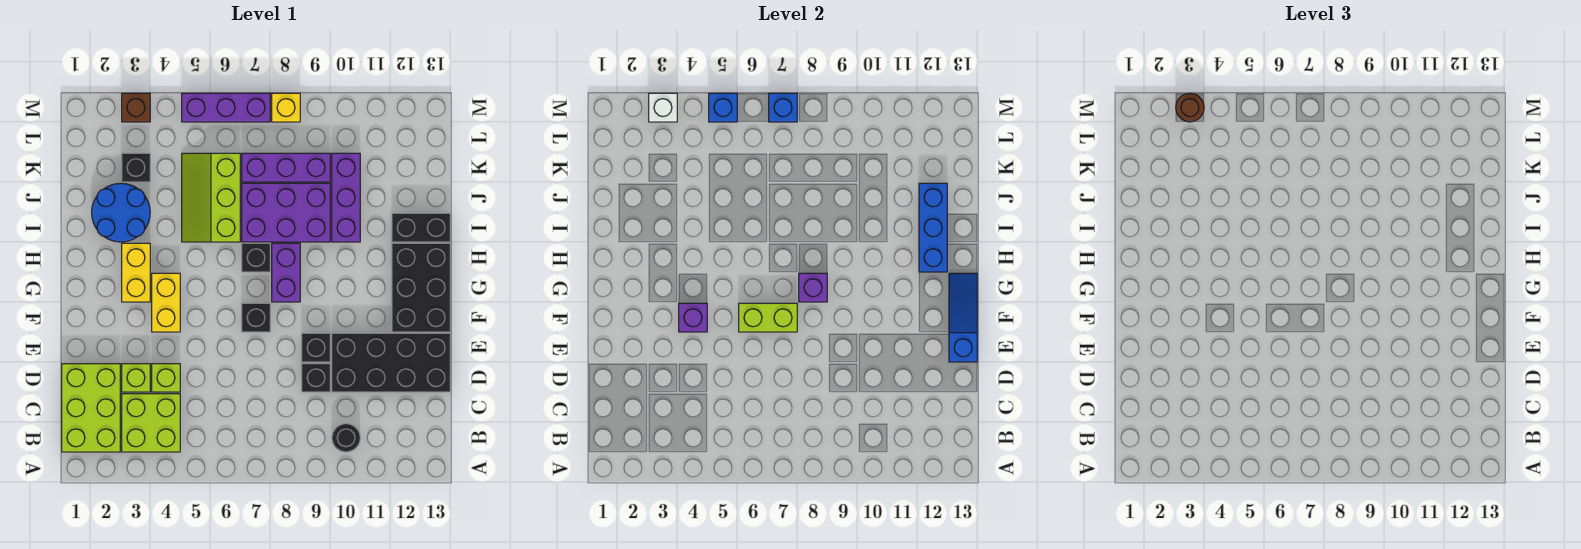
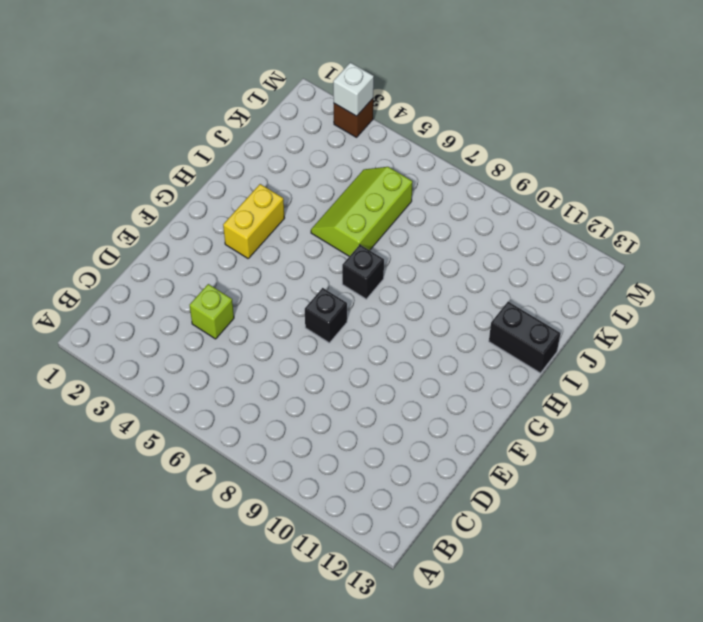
none -> lime brick B1:D2 level 1
none -> lime brick B3:C4 level 1
none -> black round brick B10 level 1
none -> lime brick D3 level 1

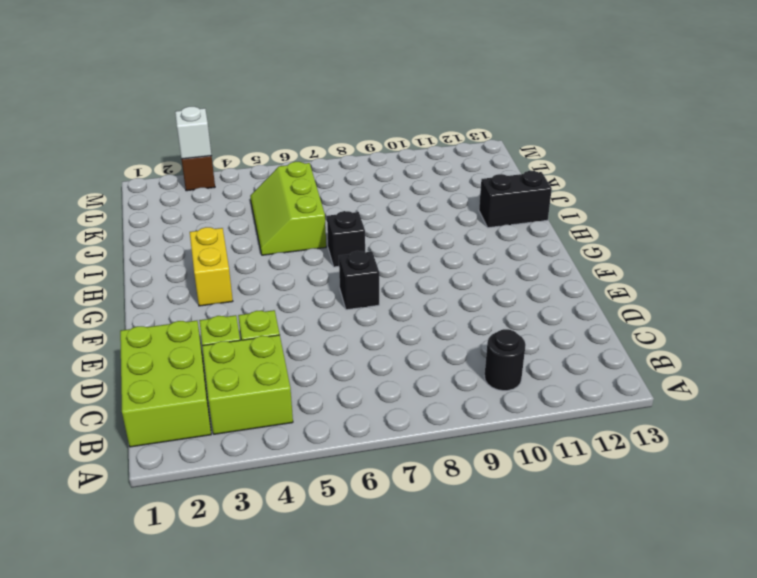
none -> black brick D9 level 1
none -> black brick D10:E13 level 1
none -> black brick E9 level 1
none -> yellow brick F4:G4 level 1

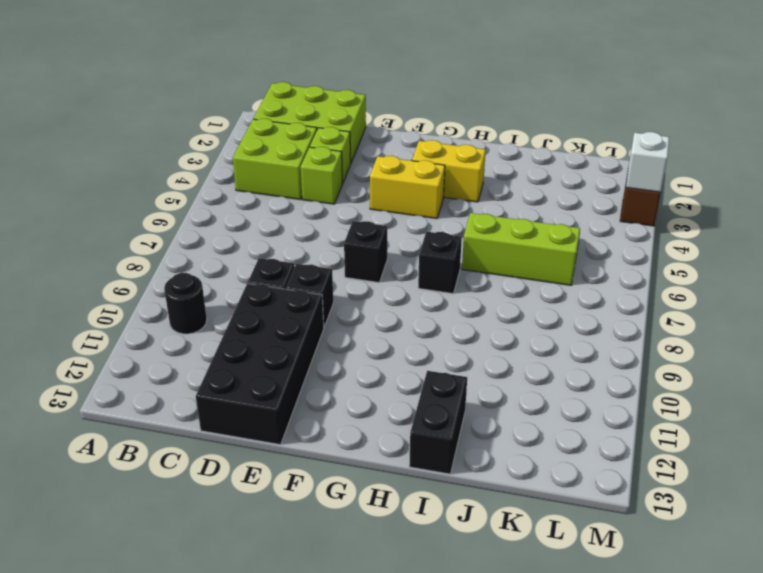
none -> black brick F12:H13 level 1
none -> purple brick G8:H8 level 1
none -> blue round brick I2:J3 level 1
none -> purple brick I7:J9 level 1

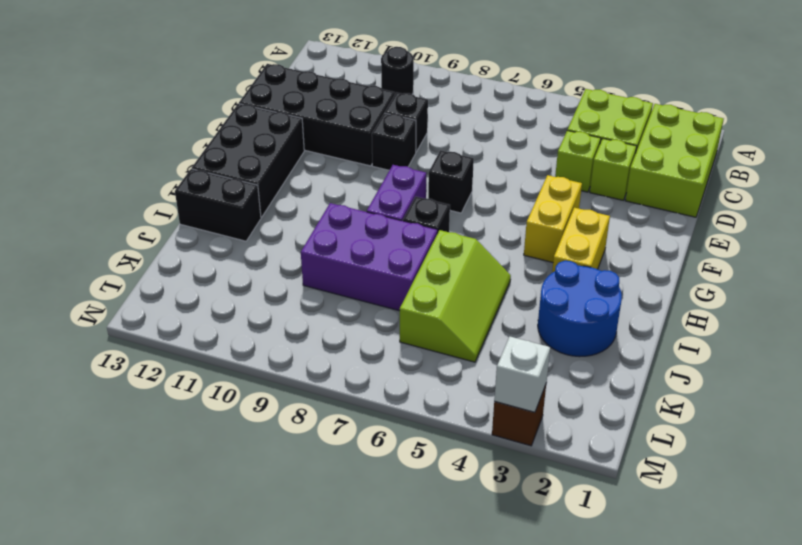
none -> purple brick I10:K10 level 1
none -> black brick K3 level 1
none -> purple brick K7:K9 level 1
none -> purple brick M5:M7 level 1

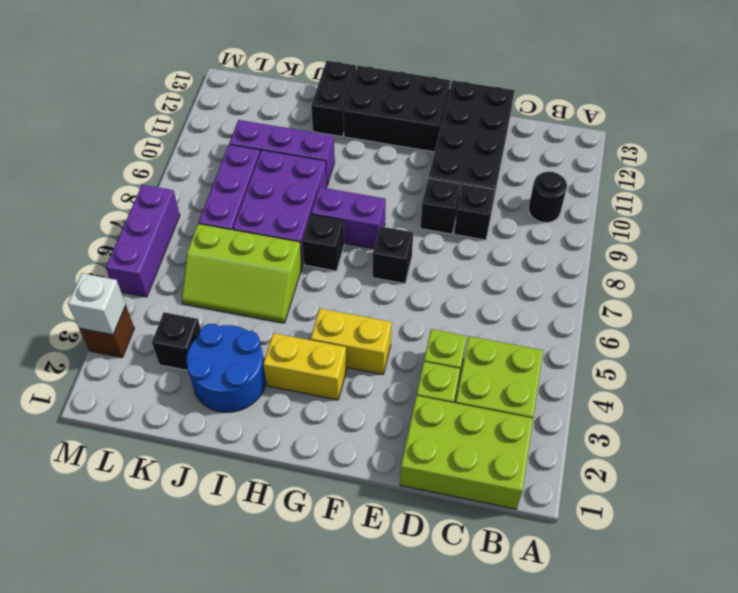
none -> yellow brick M8 level 1
none -> blue slope E13:G13 level 2 top E
none -> purple brick F4 level 2
none -> lime brick F6:F7 level 2

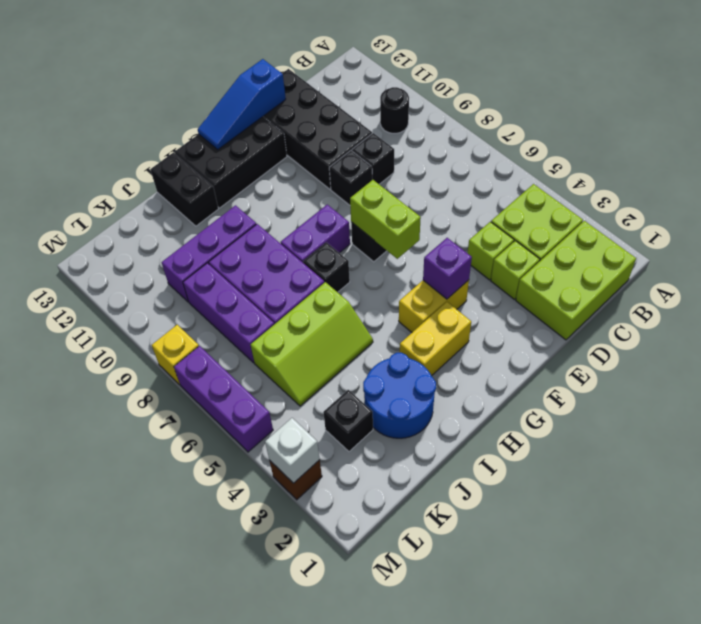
none -> purple brick G8 level 2
none -> blue brick H12:J12 level 2
none -> blue brick M5 level 2
none -> blue brick M7 level 2

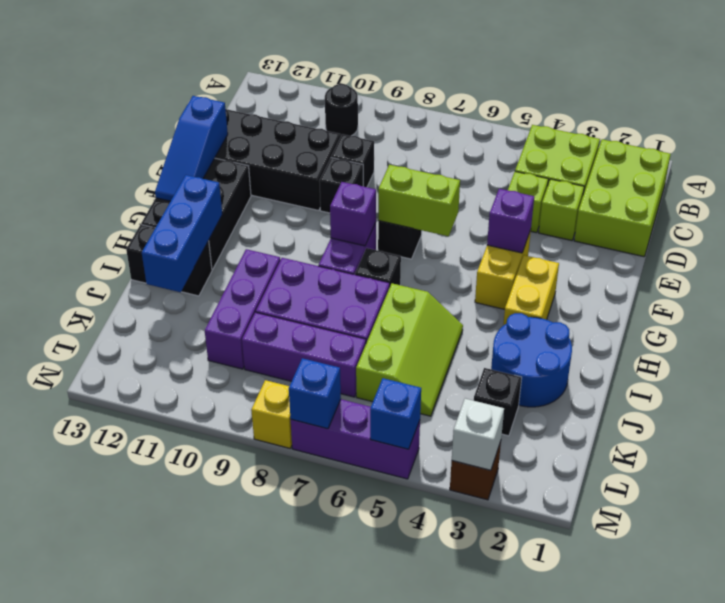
none -> brown round brick M3 level 3

